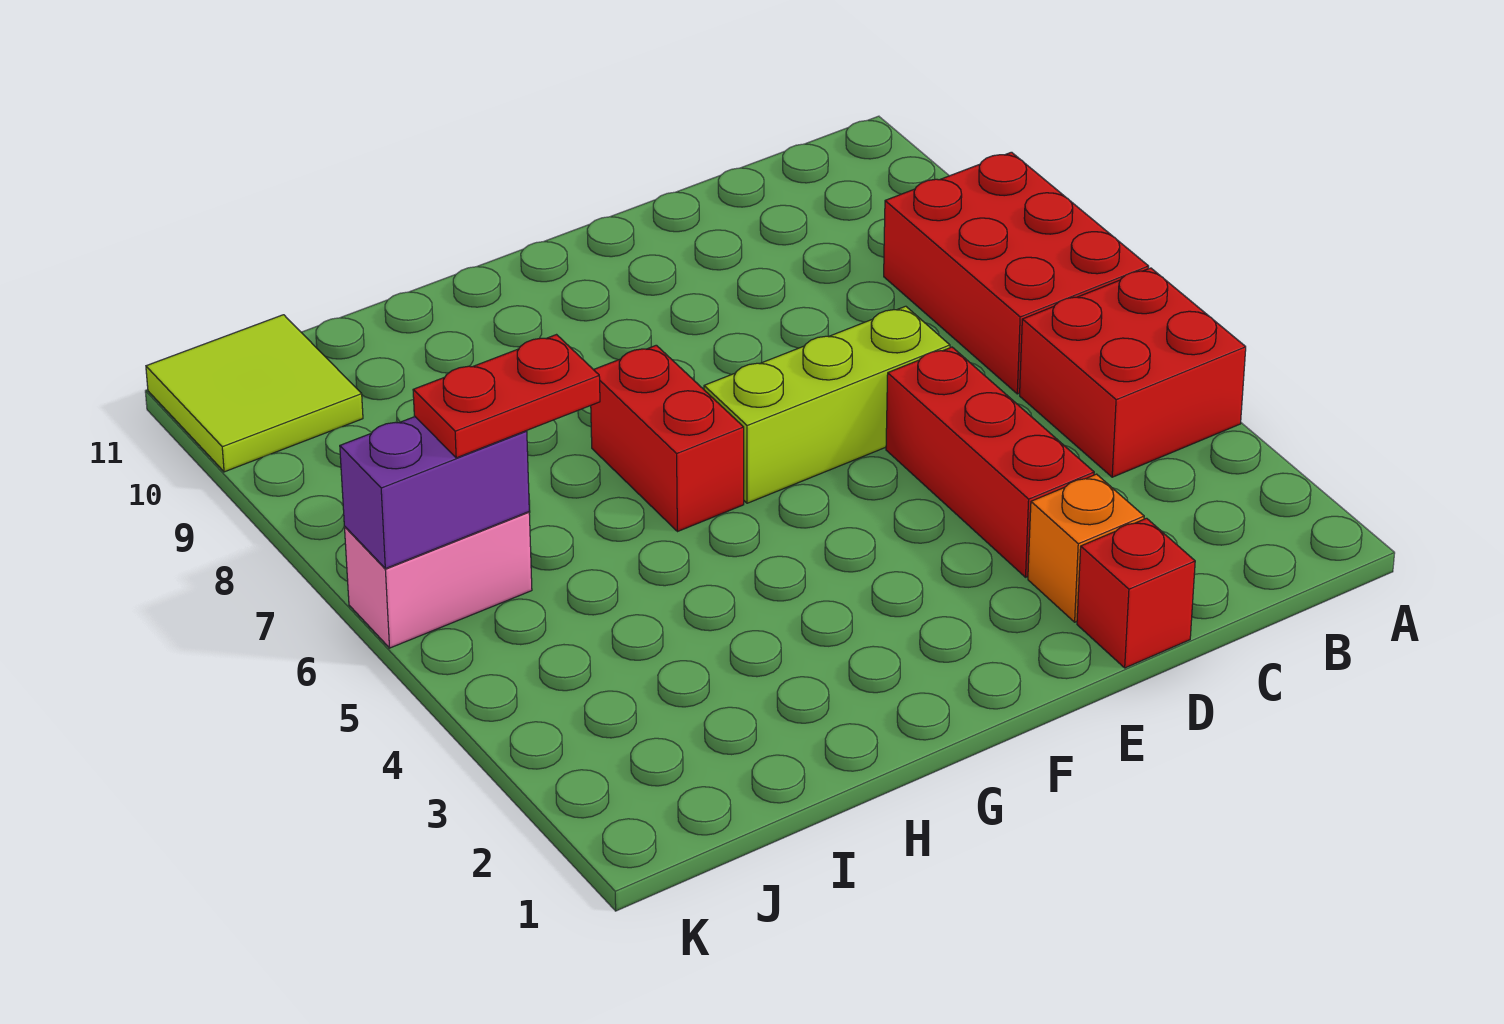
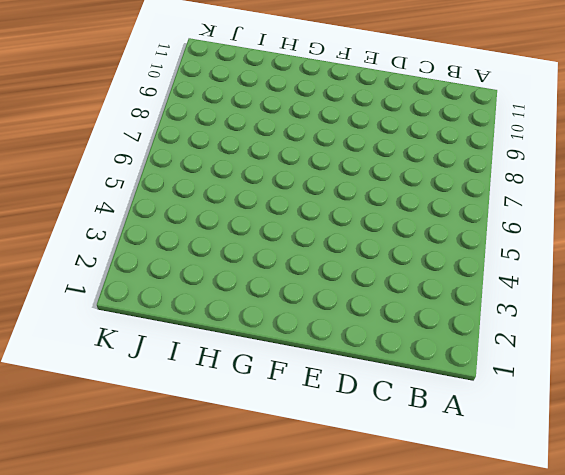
none -> red brick A4:B5 level 1
none -> red brick A6:B8 level 1

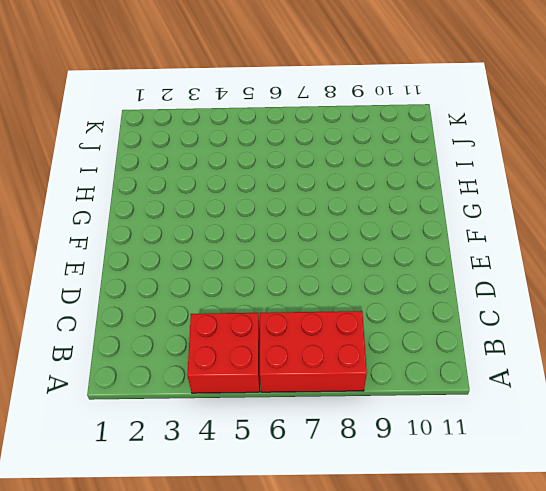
none -> red brick D1 level 1
none -> orange brick D2 level 1

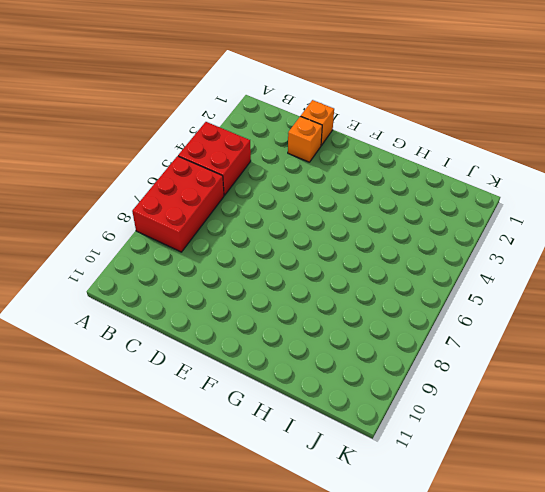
orange brick D1 level 1 -> red brick D1 level 1
none -> red brick D3:D5 level 1
none -> lime brick D6:F6 level 1

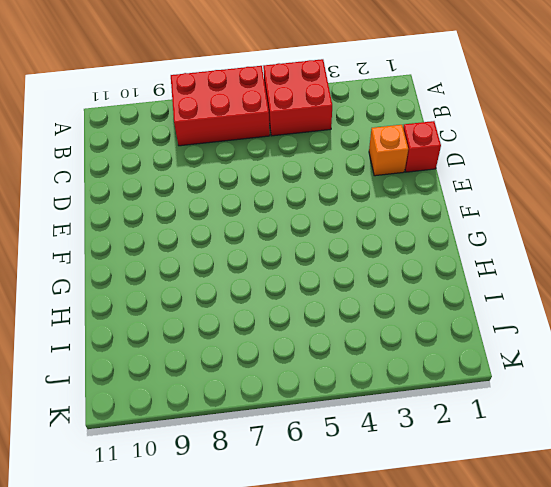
none -> red brick D3:D5 level 1
none -> lime brick D6:F6 level 1

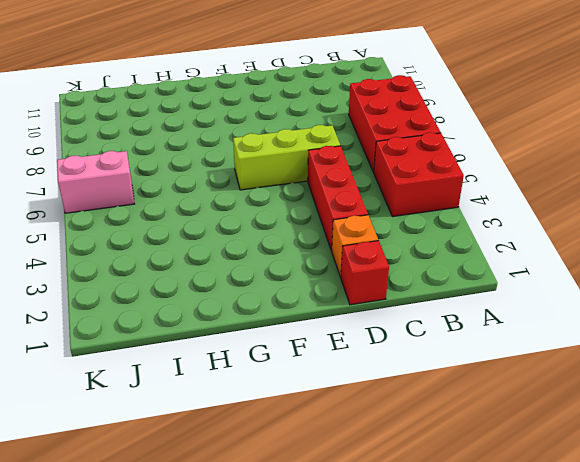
none -> red brick G6:G7 level 1
none -> lime tile J10:K11 level 1

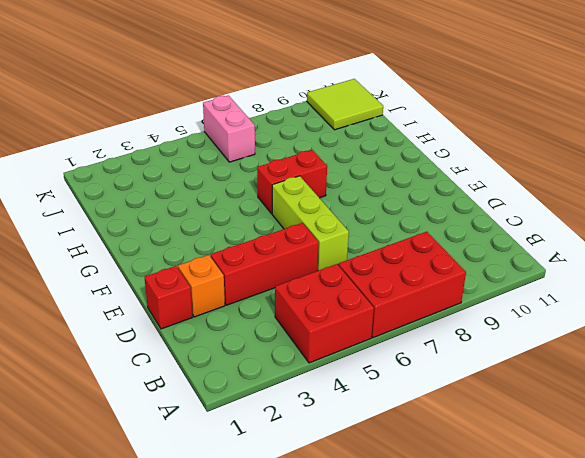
none -> purple brick J6:K6 level 2
none -> red plate I6:J6 level 3

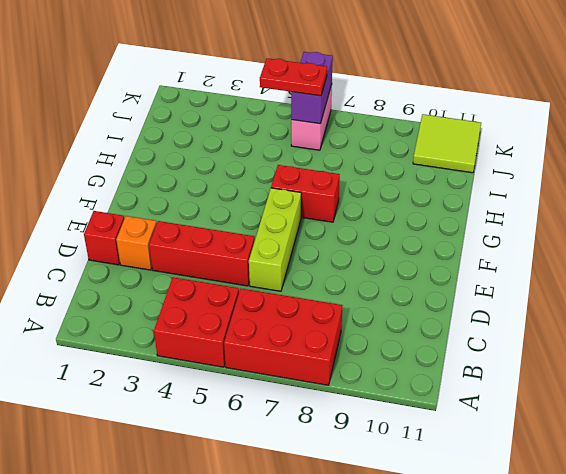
red plate J5:J6 level 3 -> red plate I6:J6 level 3

